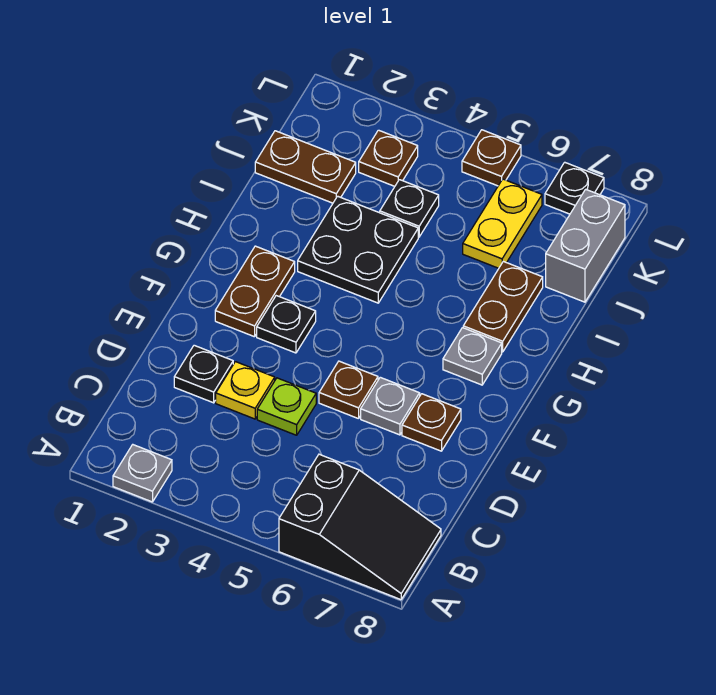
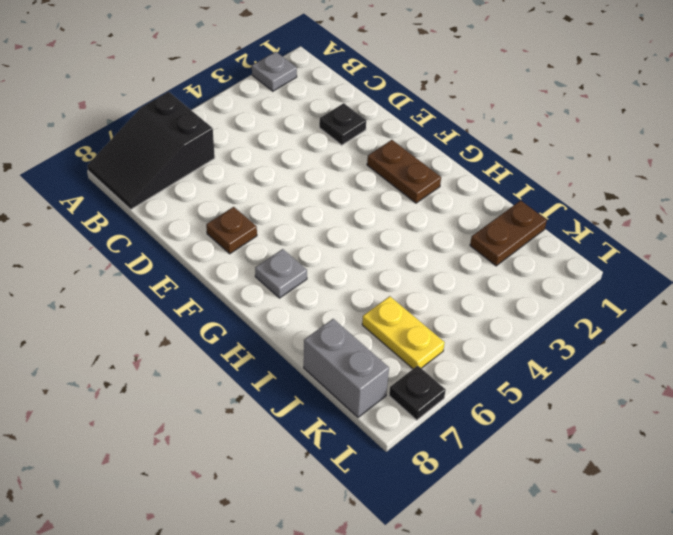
none -> yellow plate D3 level 1
none -> lime plate D4 level 1
none -> brown plate E5 level 1

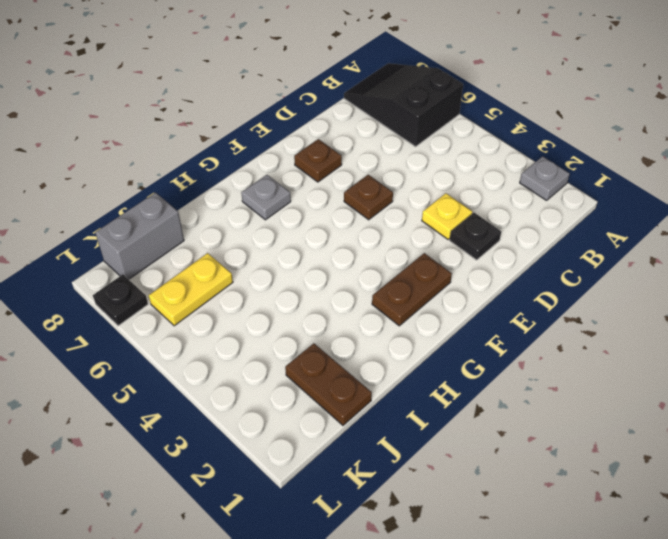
none -> lime plate D4 level 1
none -> grey plate E6 level 1
none -> black plate F3 level 1

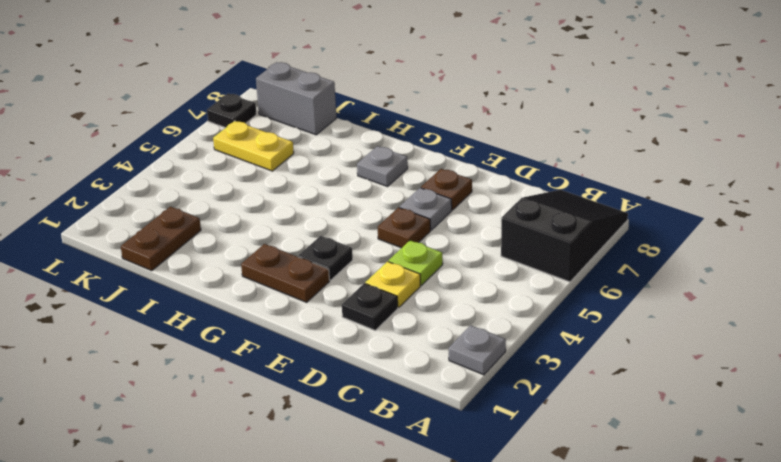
none -> black plate H3:I4 level 1
none -> brown plate H7:I7 level 1
none -> black plate J4 level 1

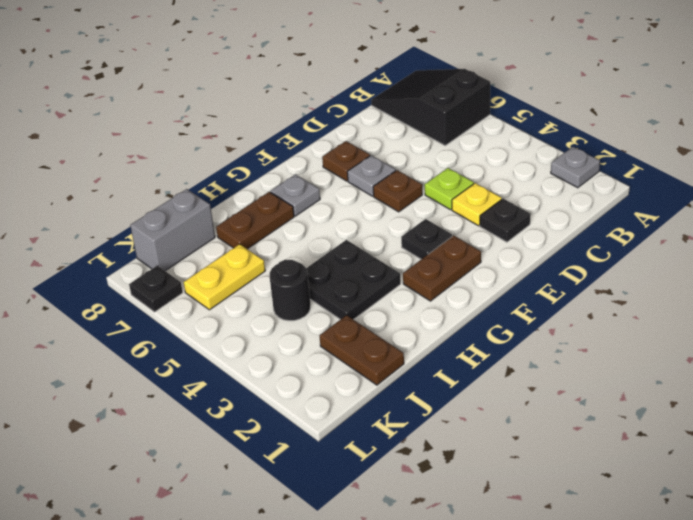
black round brick J4 level 1 -> black plate J4 level 1
none -> brown plate K3 level 1
none -> brown plate L5 level 1

